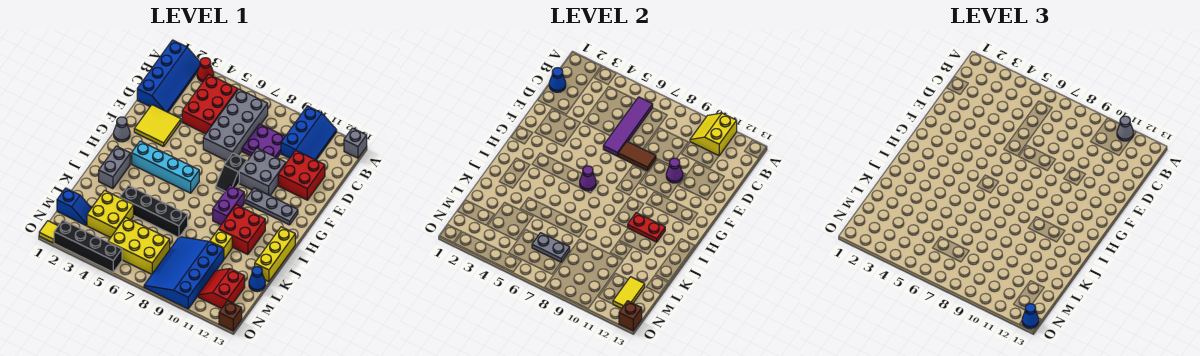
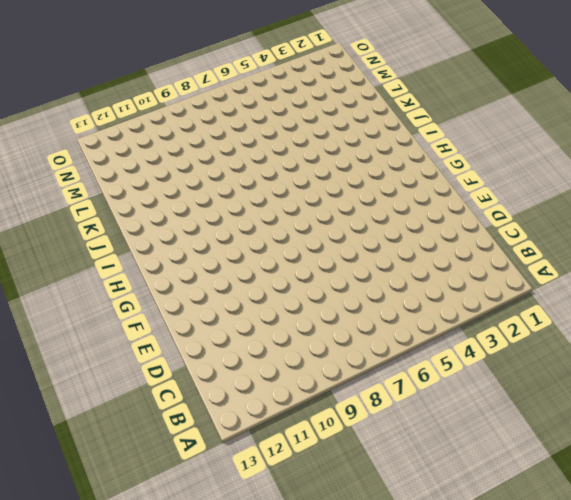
none -> blue slope A1:D2 level 1 top 1
none -> red cone A3 level 1
none -> blue slope A10:C11 level 1 top 10
none -> grey brick A13 level 1

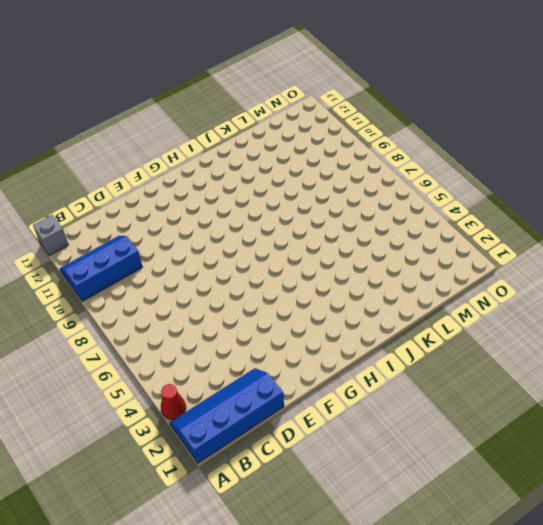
none -> red brick B4:D5 level 1
none -> grey brick B6:E7 level 1
none -> purple plate C8:D9 level 1
none -> red brick D11:E12 level 1

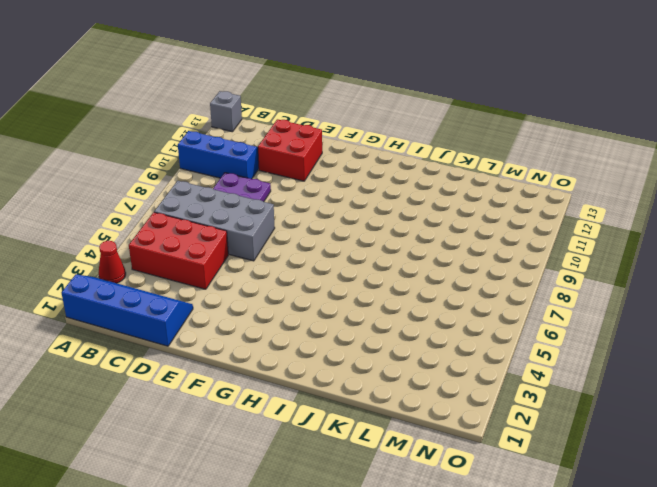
none -> yellow tile E2:F3 level 1
none -> grey brick E9:F10 level 1
none -> black slope F8:G8 level 1 top F
none -> grey cone G1 level 1

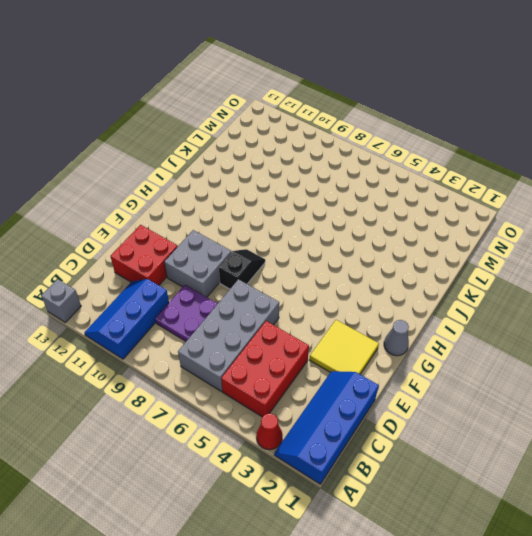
none -> grey plate G10:G12 level 1
none -> cyan brick H3:H6 level 1
none -> purple brick H9:I9 level 1
none -> grey brick I2:J2 level 1

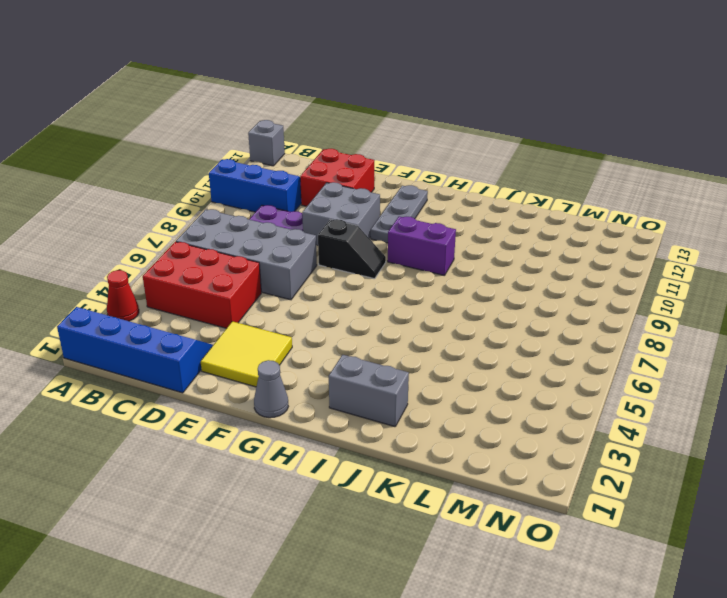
none -> cyan brick H3:H6 level 1
none -> red brick I10:J11 level 1
none -> yellow brick I13:K13 level 1
none -> black brick K4:K7 level 1

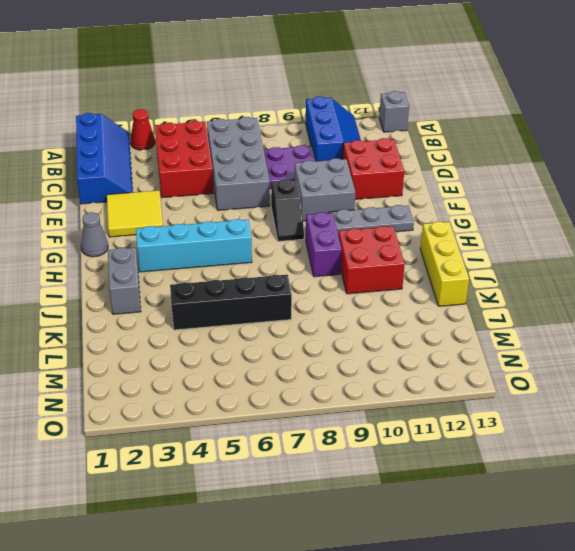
none -> yellow brick K10 level 1
none -> yellow brick L3:M4 level 1
none -> blue slope L8:O10 level 1 top 10
none -> blue cone L13 level 1

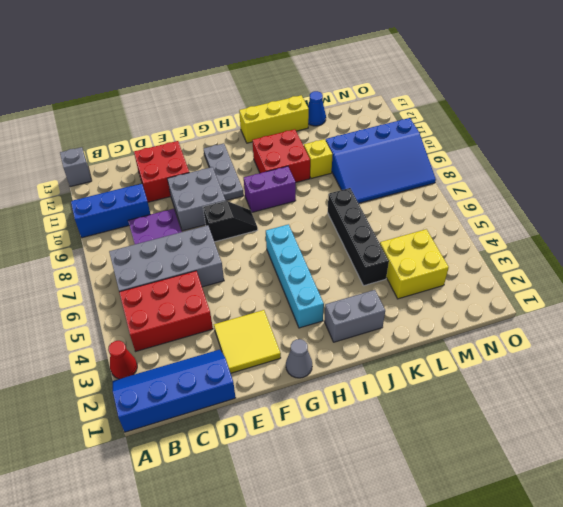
none -> blue slope M1:M2 level 1 top 1
none -> yellow brick M5:N7 level 1
none -> red slope M11:N12 level 1 top 12
none -> yellow tile O1 level 1

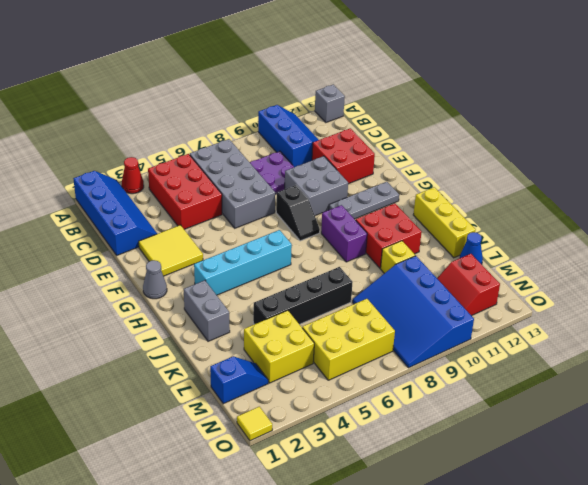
none -> black brick O2:O5 level 1
none -> brown brick O13 level 1
none -> yellow slope A10:B11 level 2 top 11
none -> purple tile B6:E6 level 2

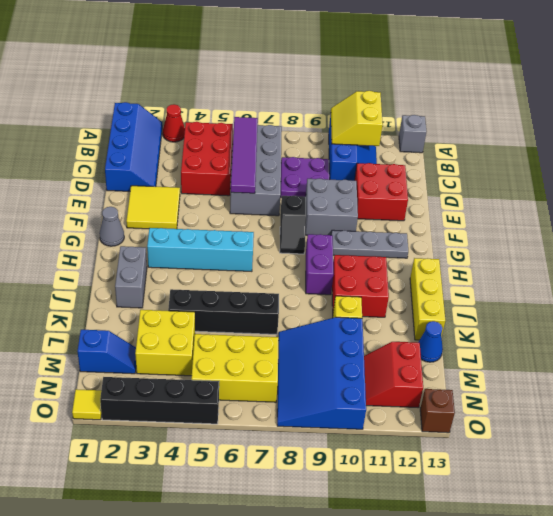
none -> blue cone C1 level 2
none -> brown tile E7:E8 level 2
none -> purple cone E10 level 2
none -> purple cone H6 level 2

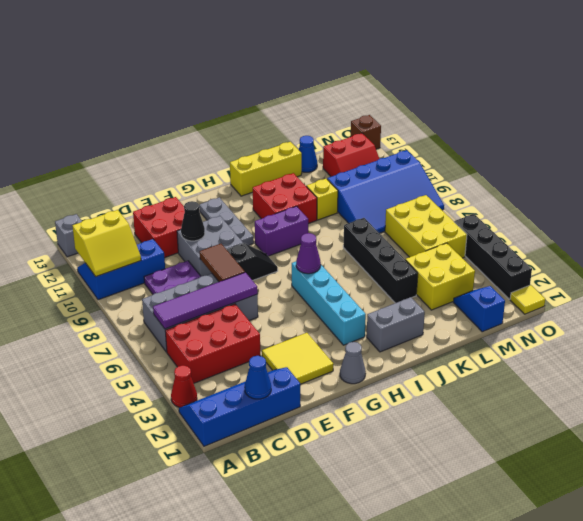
black cone E10 level 2 -> purple cone E10 level 2
none -> red plate I10:I11 level 2
none -> grey plate M6:M7 level 2
none -> yellow tile M12:N12 level 2
none -> brown brick O13 level 2

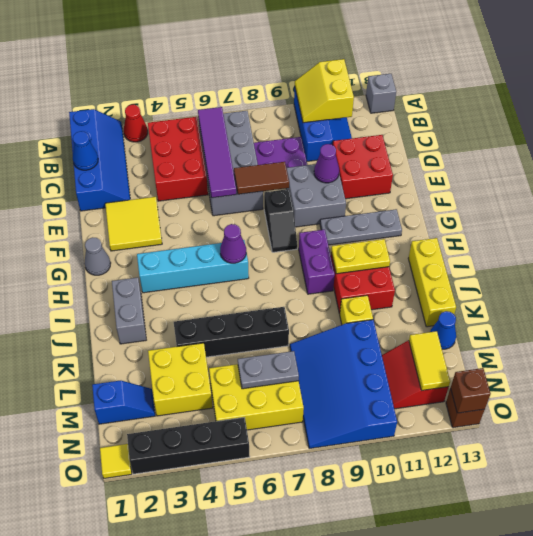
yellow plate I10:I11 level 2 -> red plate I10:I11 level 2
none -> grey cone A11 level 3
none -> blue cone O13 level 3

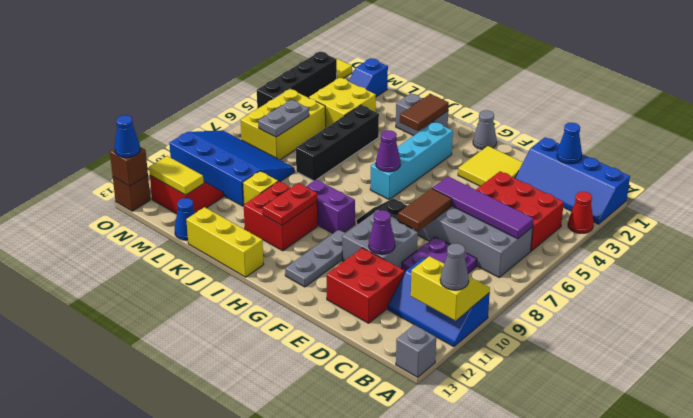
brown tile I2:I3 level 2 -> none

